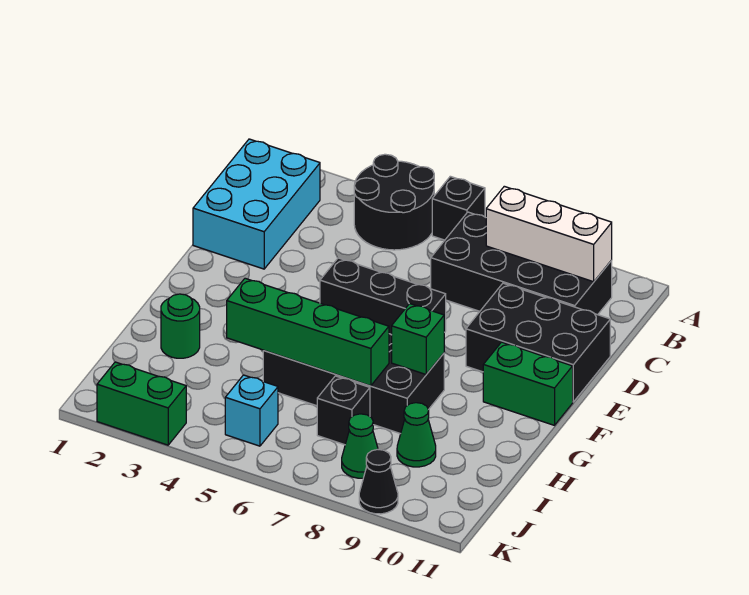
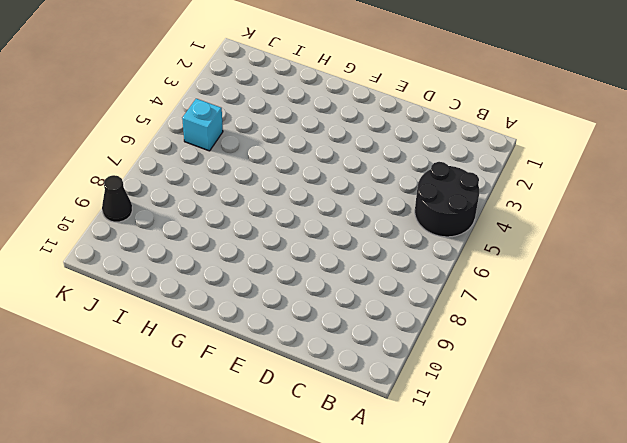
none -> black brick A6 level 1
none -> cyan brick B1:D2 level 1
none -> black brick B7:C10 level 1

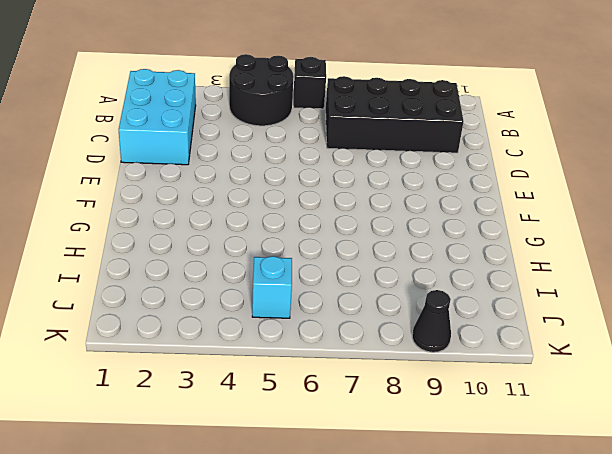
none -> black brick D9:E11 level 1
none -> black brick E5:E7 level 1
none -> green brick F10:F11 level 1

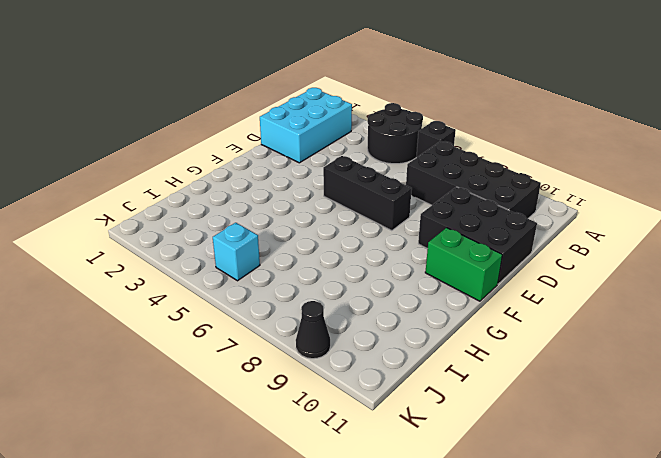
none -> black brick G5:H8 level 1
none -> green round brick H2 level 1
none -> black brick I7 level 1

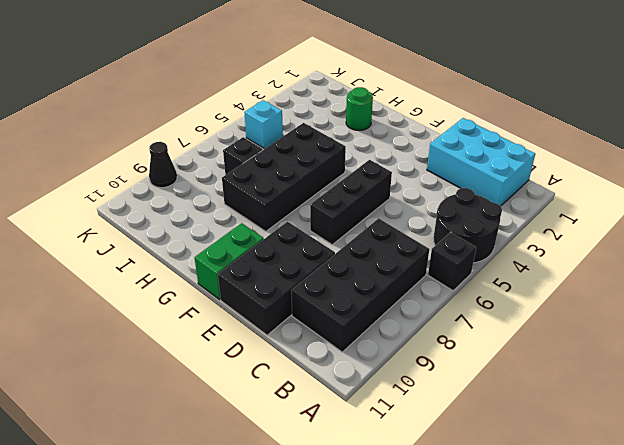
none -> green cone I9 level 1
none -> green cone J8 level 1
none -> green brick K2:K3 level 1

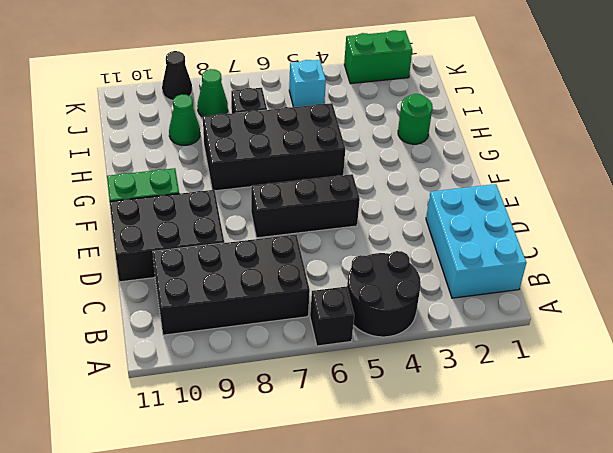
none -> white brick B8:B10 level 2
none -> green brick G8 level 2
none -> green brick H4:H7 level 2

